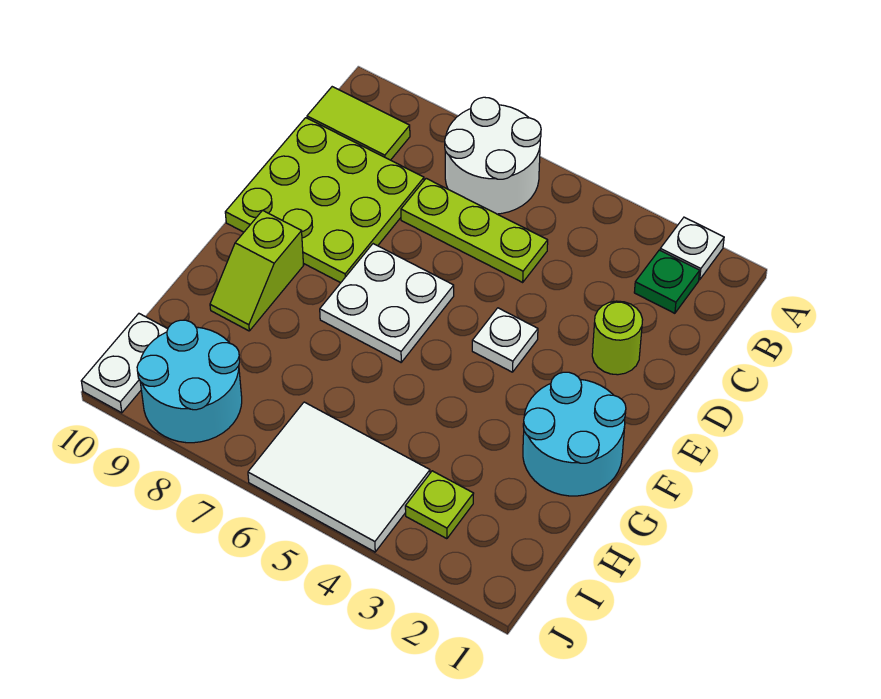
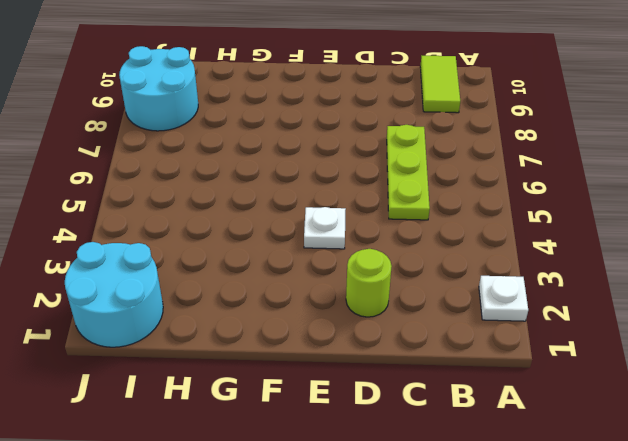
cyan round brick I1:J2 level 1 -> cyan round brick F1:G2 level 1
none -> white round brick A6:B7 level 1
none -> green plate B2 level 1
none -> lime plate C8:E10 level 1

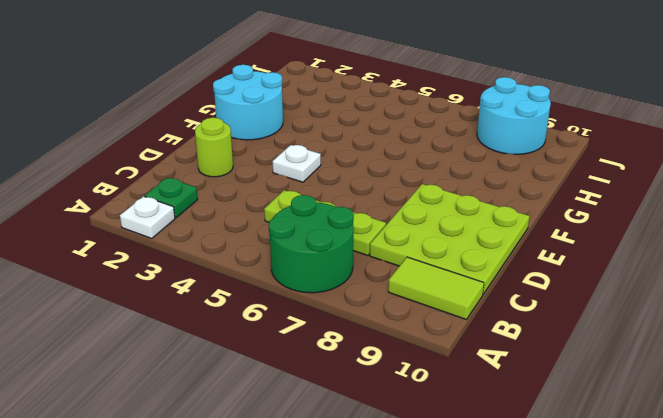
green round brick A6:B7 level 1 -> white round brick A6:B7 level 1
none -> white plate E6:F7 level 1
none -> lime slope F9:G9 level 1 top F
none -> lime plate I3 level 1

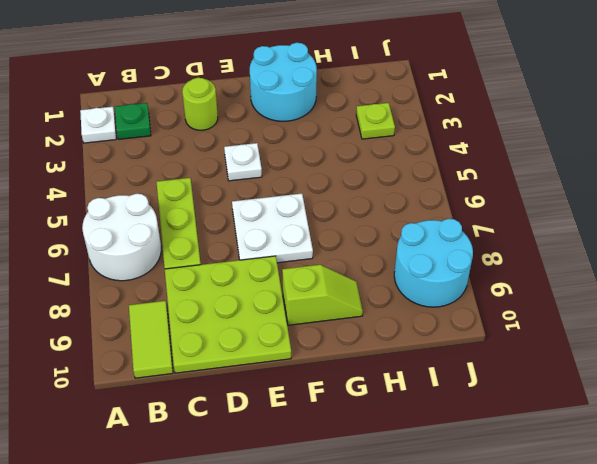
none -> white tile I4:J6 level 1
none -> white plate I10:J10 level 1

